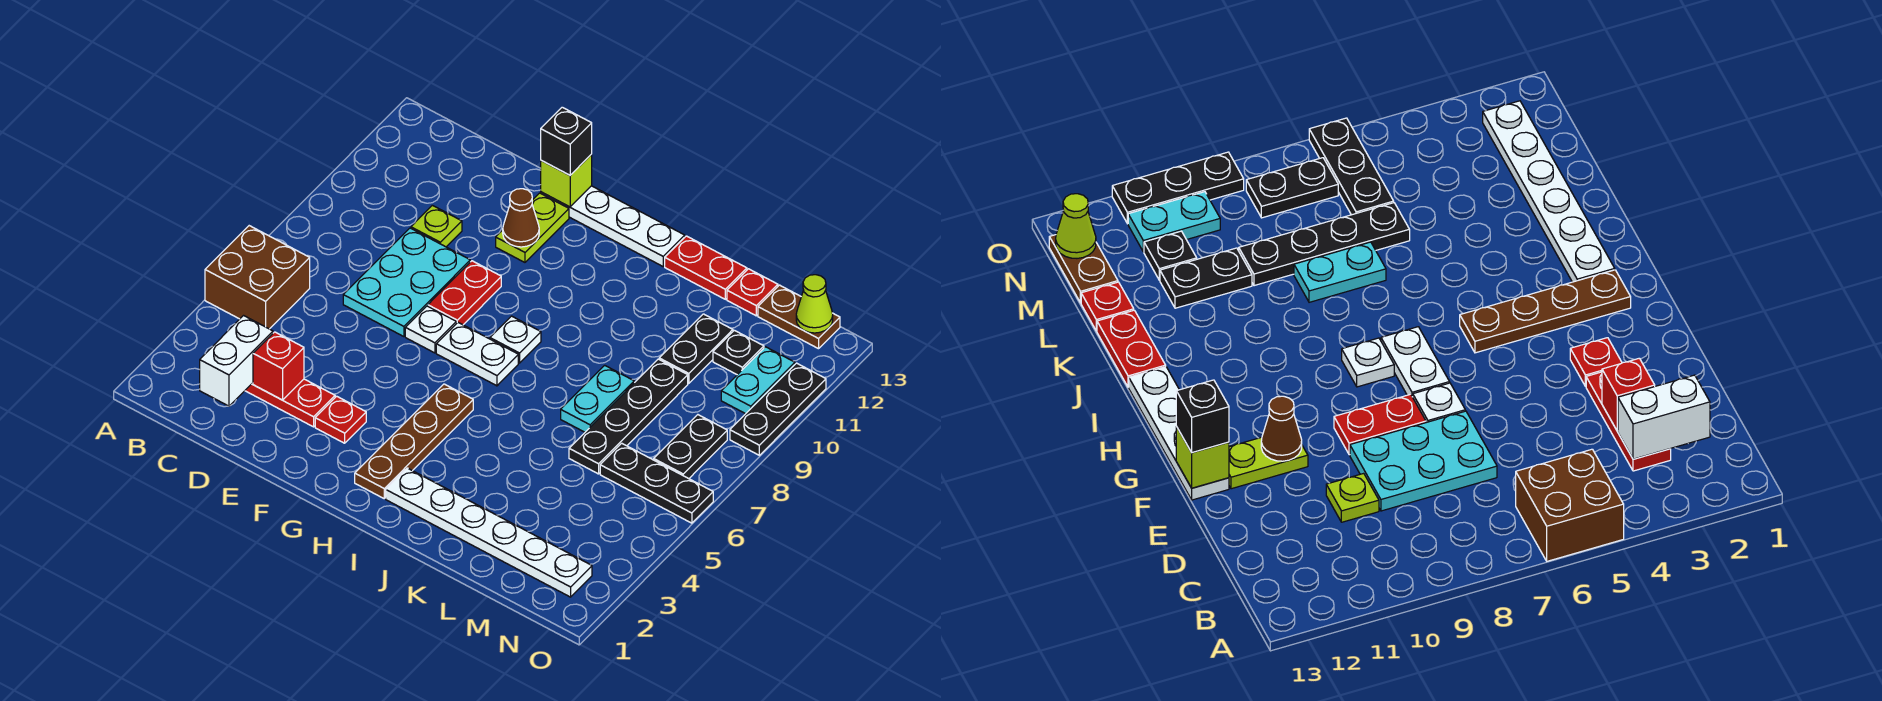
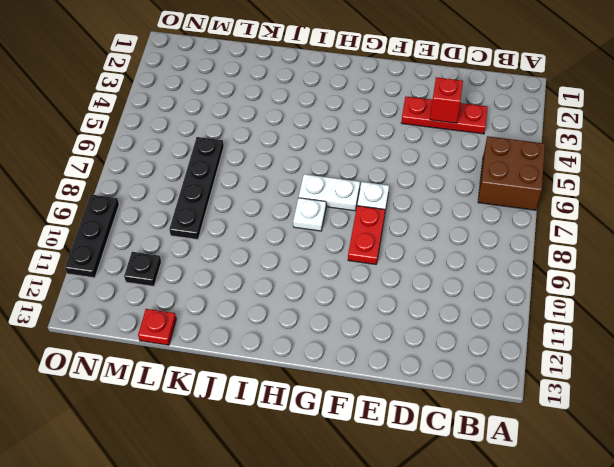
none -> cyan plate D7:E9 level 1
none -> lime plate D10 level 1
none -> red plate F3 level 1
none -> lime plate F11:F12 level 1

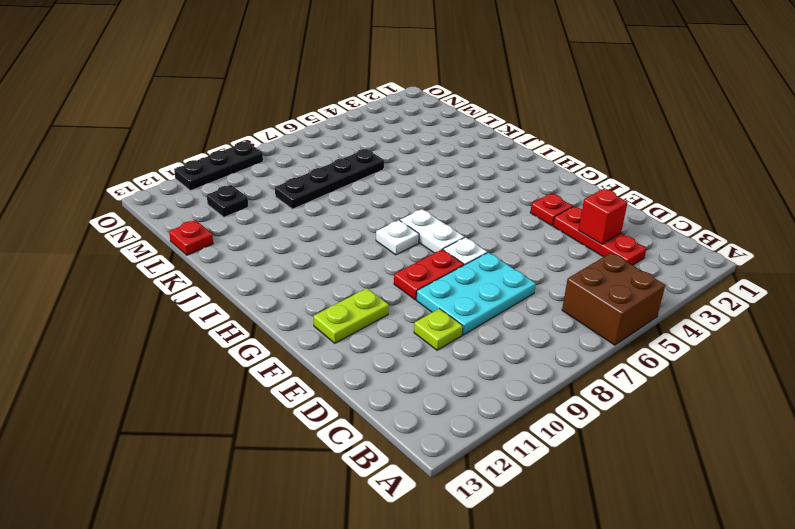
none -> white plate F13:I13 level 1
none -> brown plate H2:H5 level 1
none -> white plate I2:N2 level 1
none -> red plate J13:K13 level 1

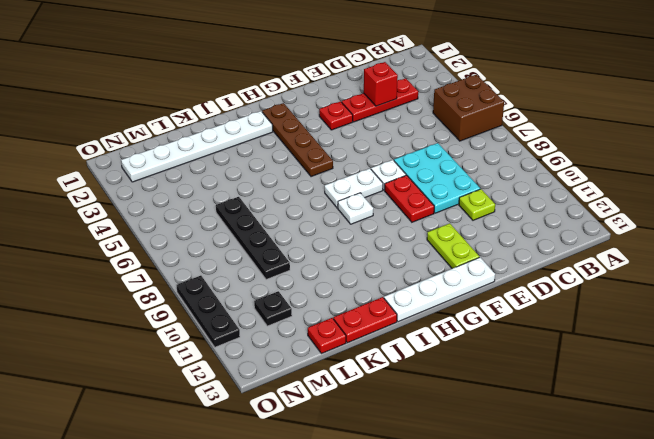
none -> cyan plate K7:K8 level 1
none -> black plate L10:L11 level 1
none -> black plate M6:O6 level 1
none -> brown plate M13:N13 level 1

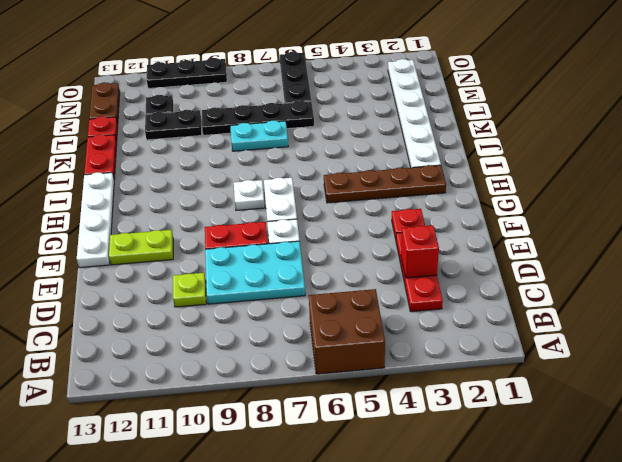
none -> black plate N7:N8 level 1
none -> cyan plate N10:N11 level 1
none -> white brick C2:C3 level 2
none -> brown cone F11 level 2

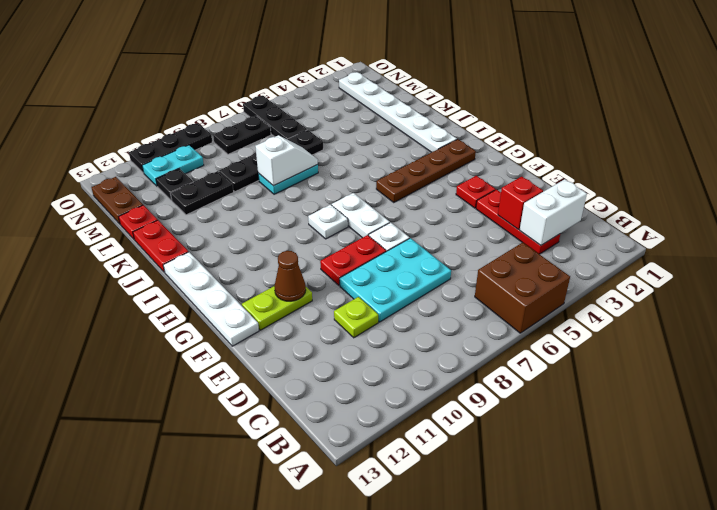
white slope K7:K8 level 2 top 8 -> none
none -> lime brick F13 level 2
none -> lime cone N13 level 2
none -> black brick F13 level 3

